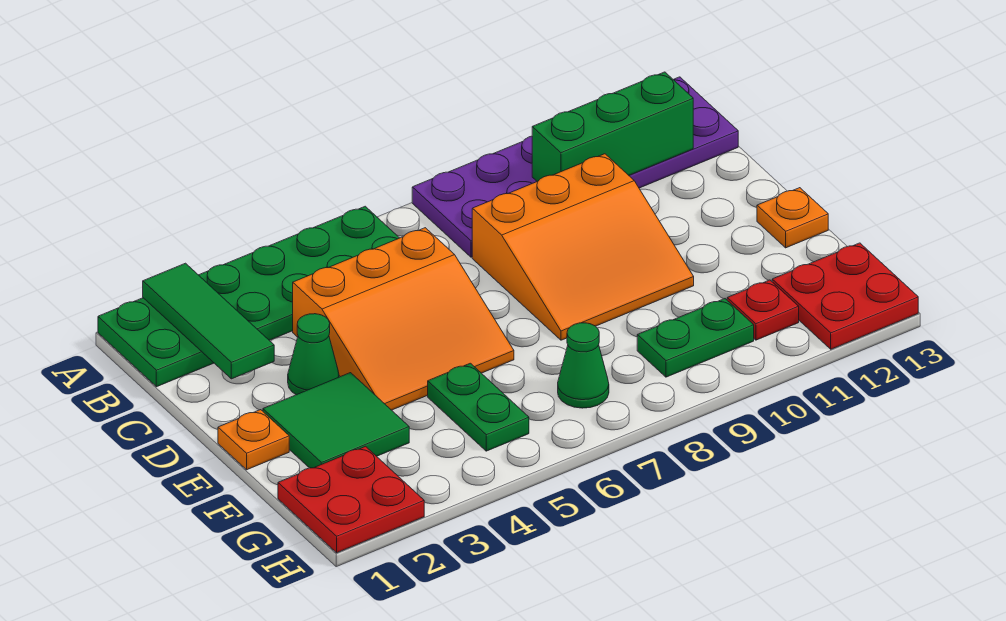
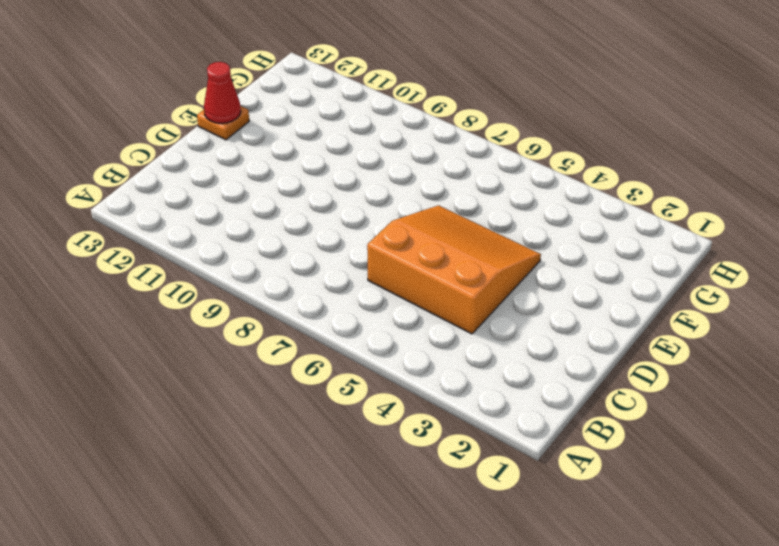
red cone E13 level 2 -> none
none -> green plate A1:B6 level 1
none -> purple plate A8:B13 level 1
none -> orange slope C8:E10 level 1 top C

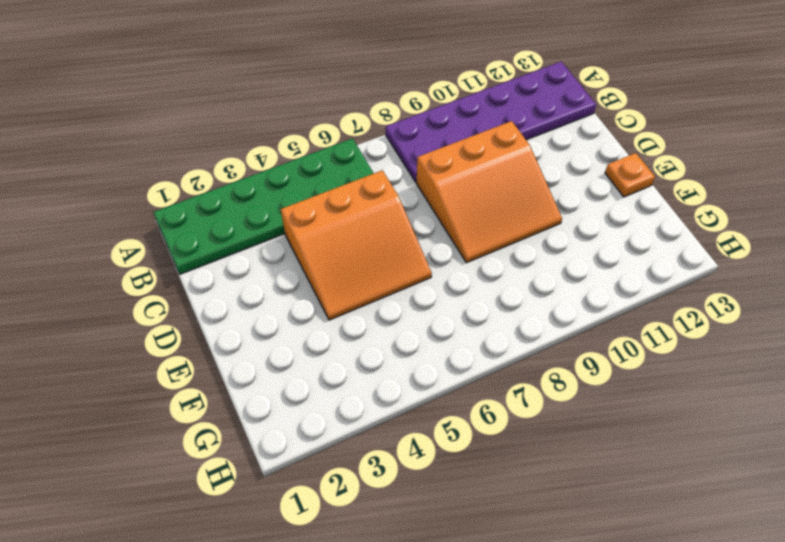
none -> green cone D3 level 1
none -> orange plate E1 level 1
none -> green tile E2:F3 level 1

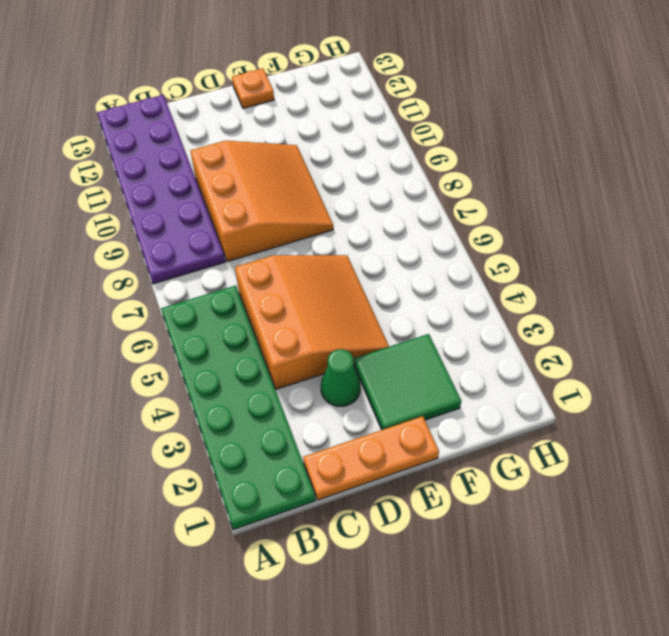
orange plate C1:E1 level 1 -> orange plate E1 level 1
none -> green plate F5:G5 level 1
none -> red plate G1:H2 level 1
none -> green cone G7 level 1

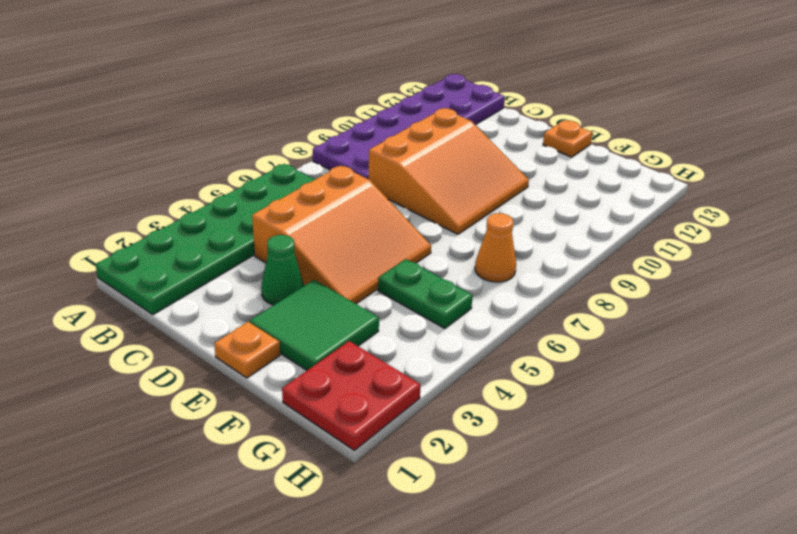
orange cone G7 level 1 -> green cone G7 level 1
none -> green plate G9:G10 level 1
none -> red plate G11 level 1
none -> red plate G12:H13 level 1

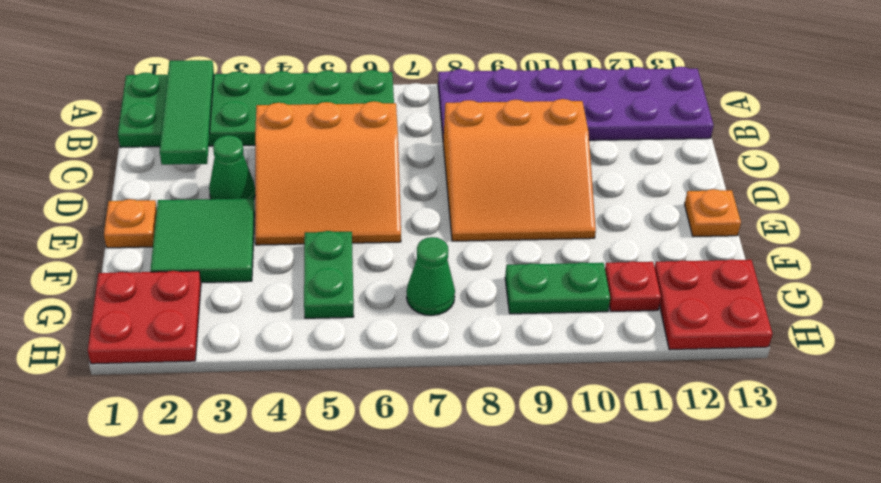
none -> green brick B10:B12 level 2

